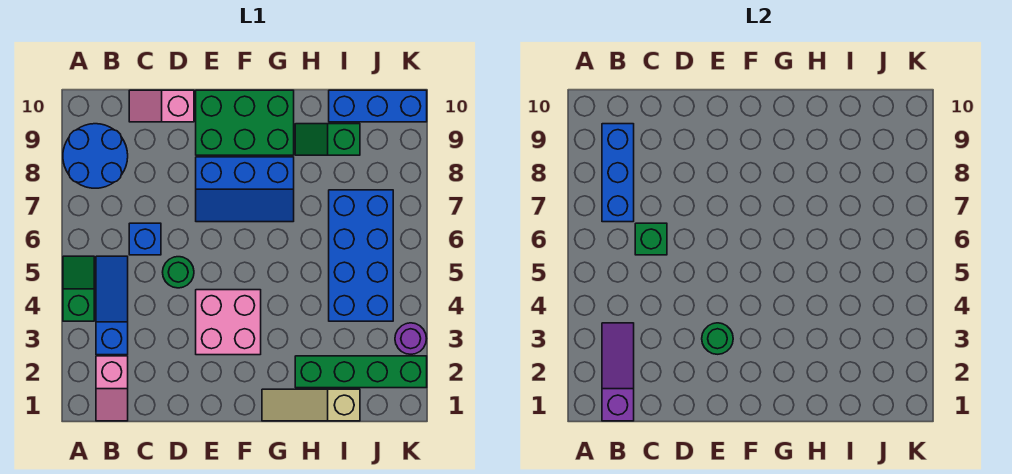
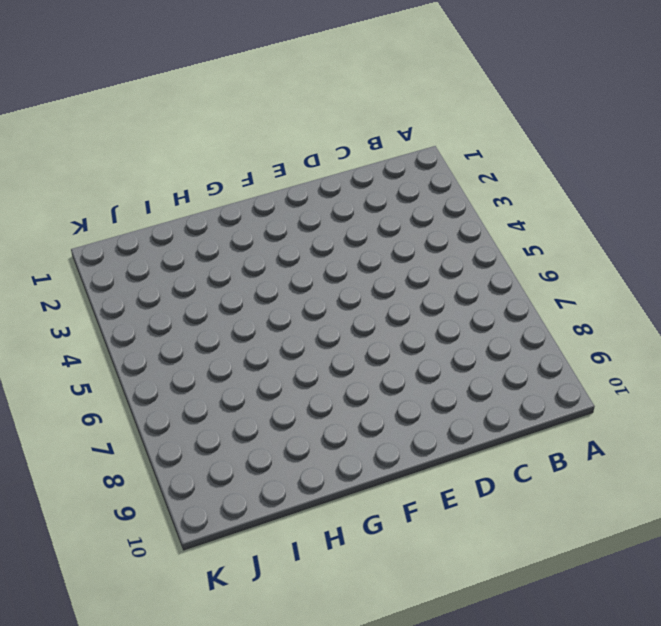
none -> green slope A4:A5 level 1 top 4
none -> blue round brick A8:B9 level 1
none -> pink slope B1:B2 level 1 top 2

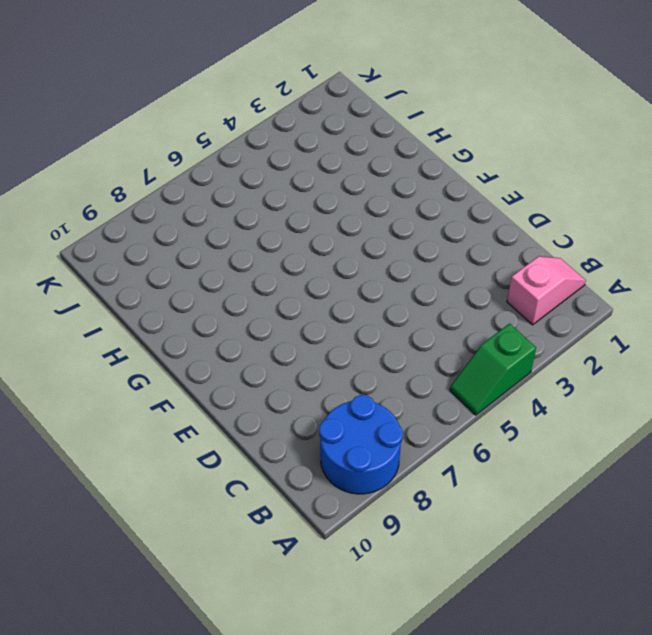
none -> blue slope B3:B5 level 1 top 3
none -> blue brick C6 level 1
none -> pink slope C10:D10 level 1 top D

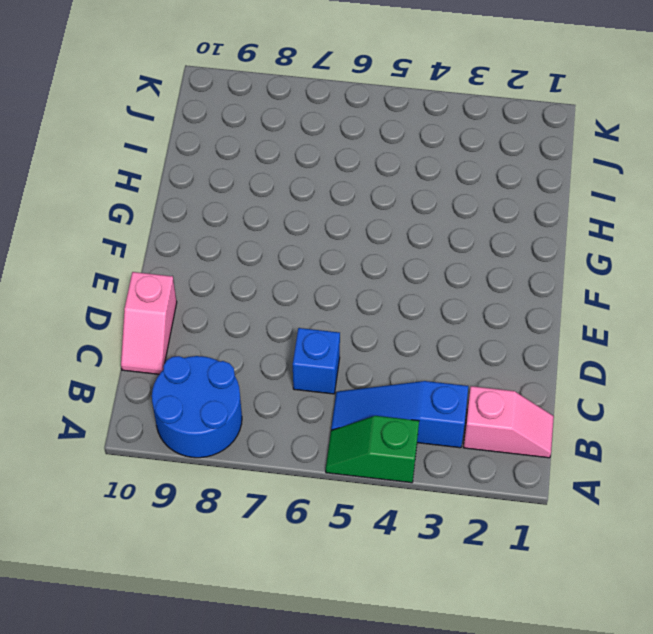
none -> green round brick D5 level 1
none -> pink brick E3:F4 level 1
none -> blue slope E7:G8 level 1 top 8

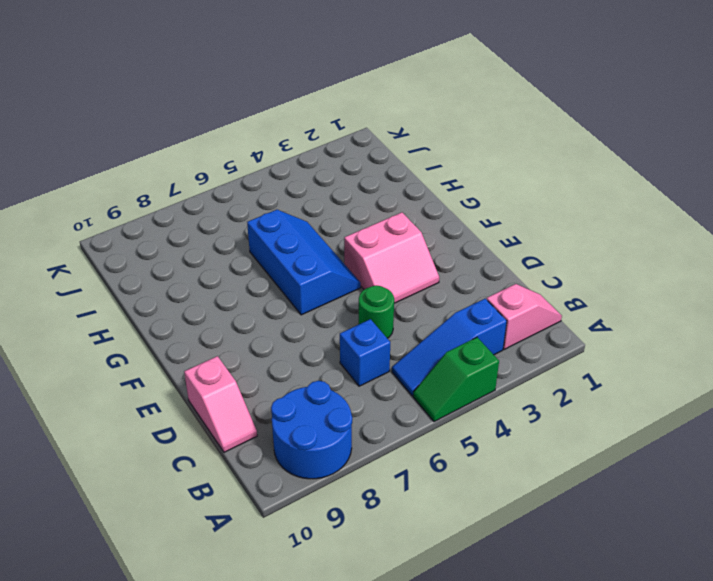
pink slope E3:F4 level 1 top F -> pink brick E3:F4 level 1
blue slope F5:H6 level 1 top 6 -> blue slope E7:G8 level 1 top 8
none -> green brick E9:G10 level 1
none -> tan slope G1:I1 level 1 top I
none -> green brick H2:K2 level 1

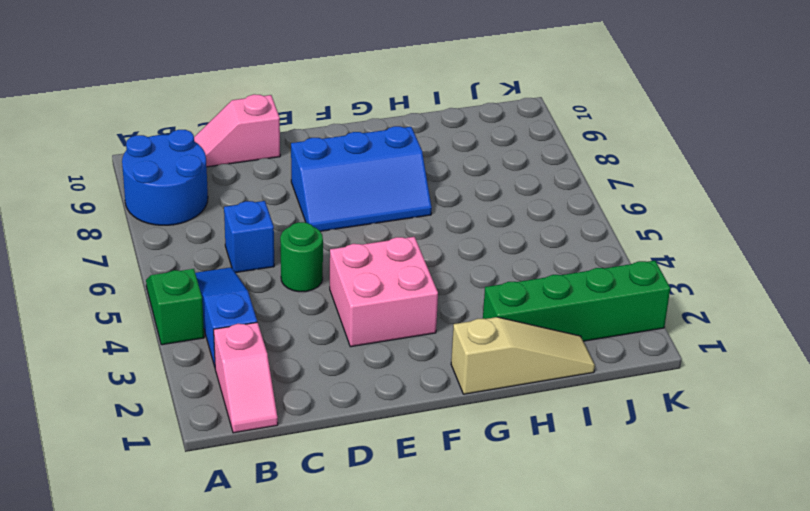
tan slope G1:I1 level 1 top G -> tan slope G1:I1 level 1 top I
none -> green brick E9:G10 level 1
none -> green slope H9:I9 level 1 top I
none -> blue brick I4:J7 level 1

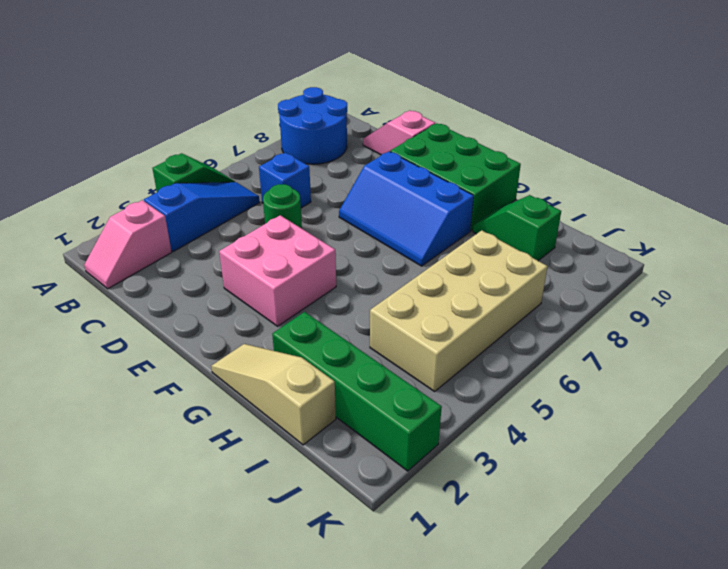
tan brick I4:J7 level 1 -> blue brick I4:J7 level 1
none -> blue brick I10:K10 level 1
none -> purple round brick K3 level 1
none -> purple slope B1:B3 level 2 top 1

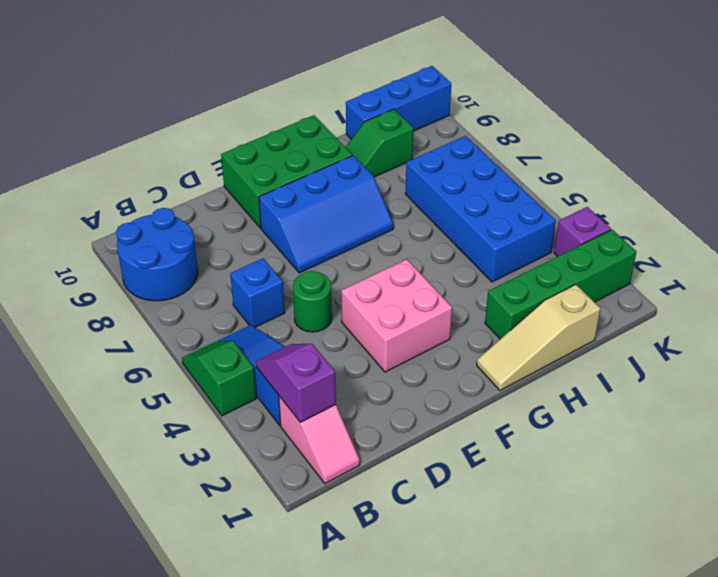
purple slope B2:B3 level 2 top 2 -> purple slope B1:B3 level 2 top 1
purple brick K3 level 1 -> purple round brick K3 level 1
none -> pink slope C10:D10 level 1 top D
none -> blue brick B7:B9 level 2
none -> green brick C6 level 2

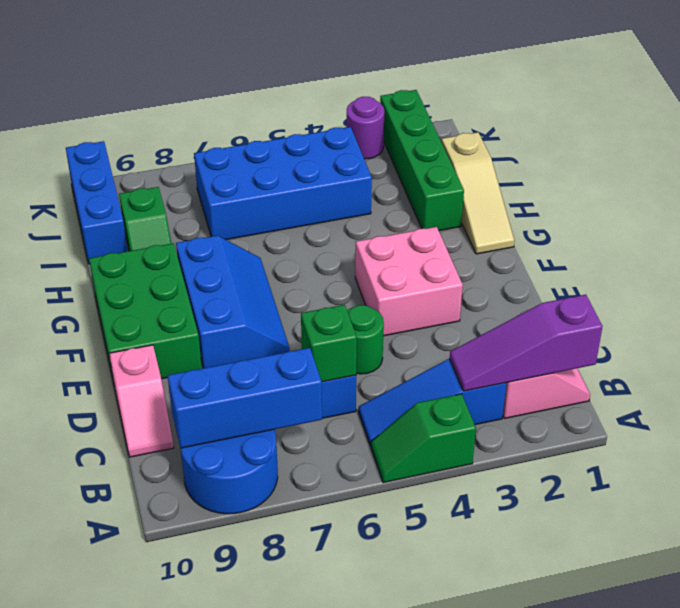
none -> green round brick E3 level 2

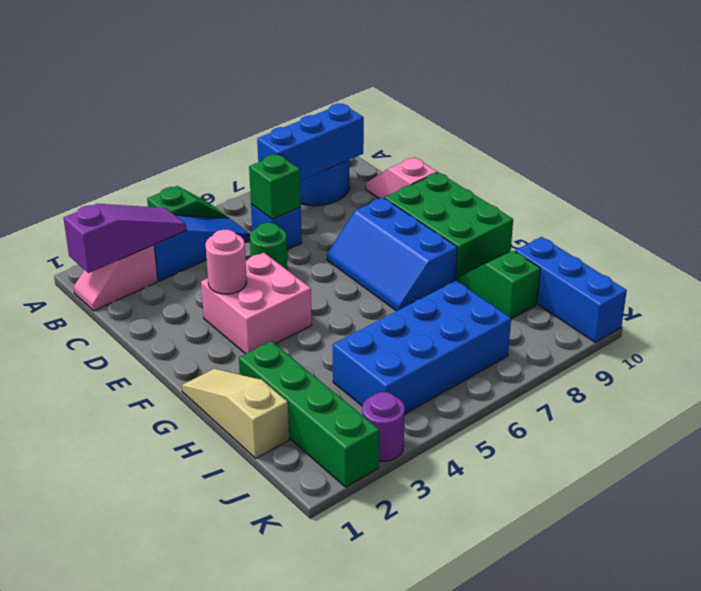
pink round brick E3 level 2 -> green round brick E3 level 2

